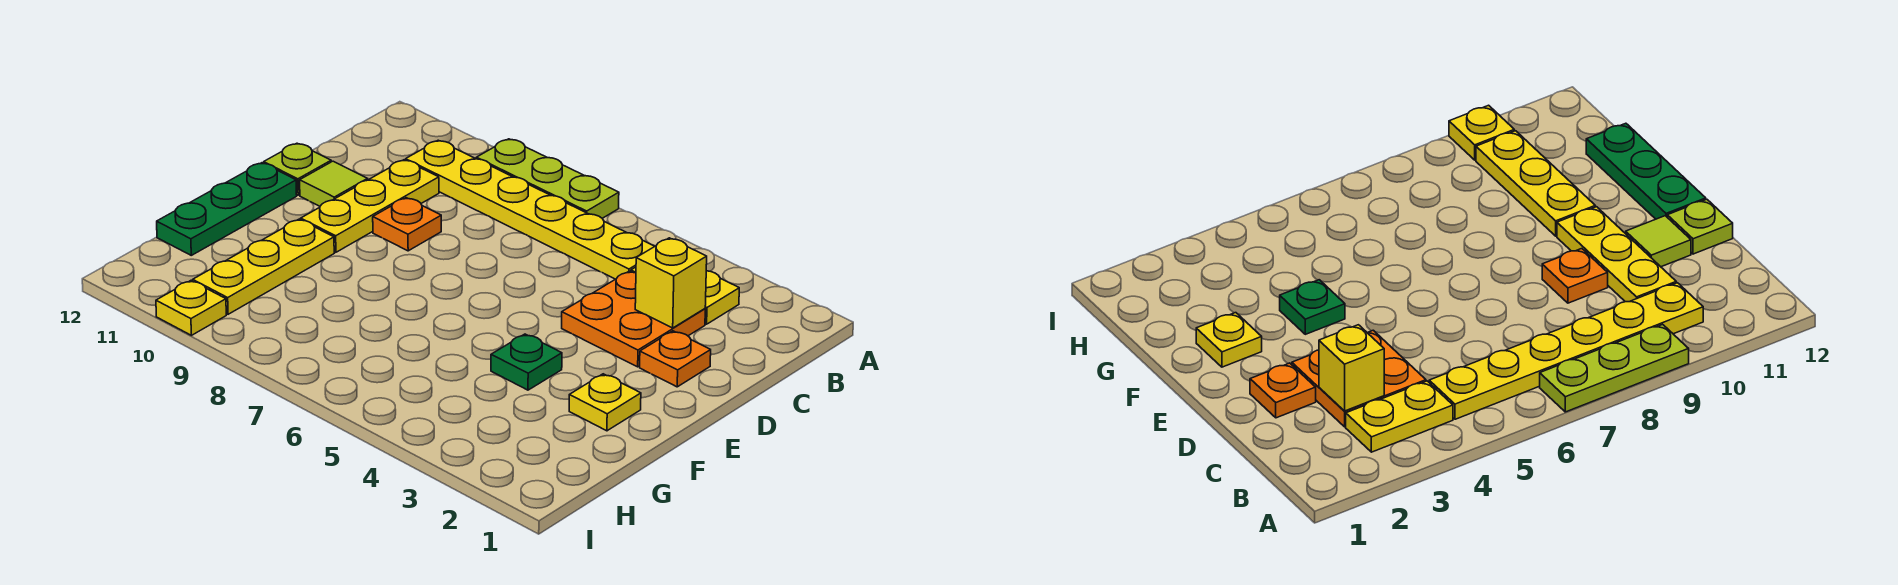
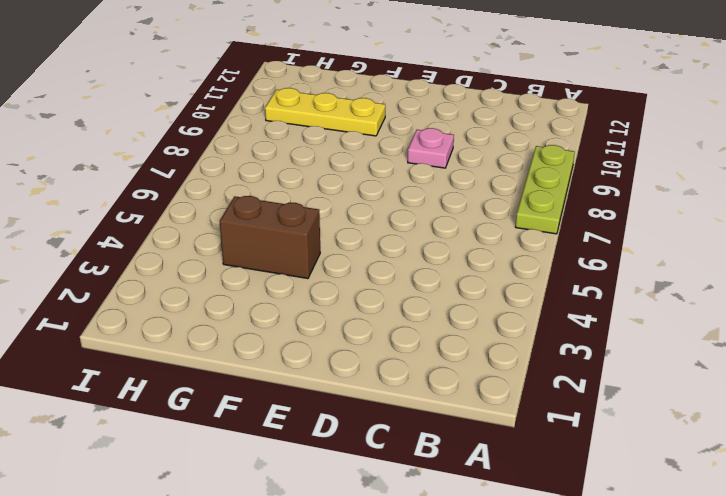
pink plate D9 level 1 -> orange plate D9 level 1
brown brick F4:G4 level 1 -> green plate F4 level 1
none -> yellow plate B3:B4 level 1
none -> yellow plate B5:B10 level 1
none -> orange plate C3:D4 level 1

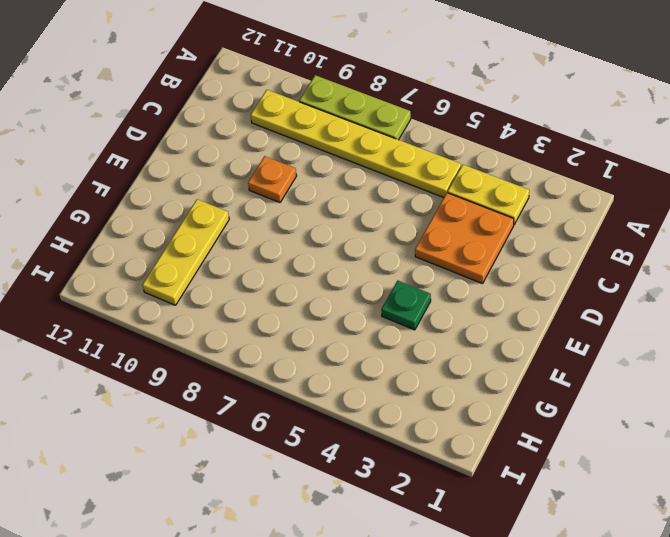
none -> yellow plate C10:E10 level 1
none -> orange plate D2 level 1
none -> lime tile D11 level 1

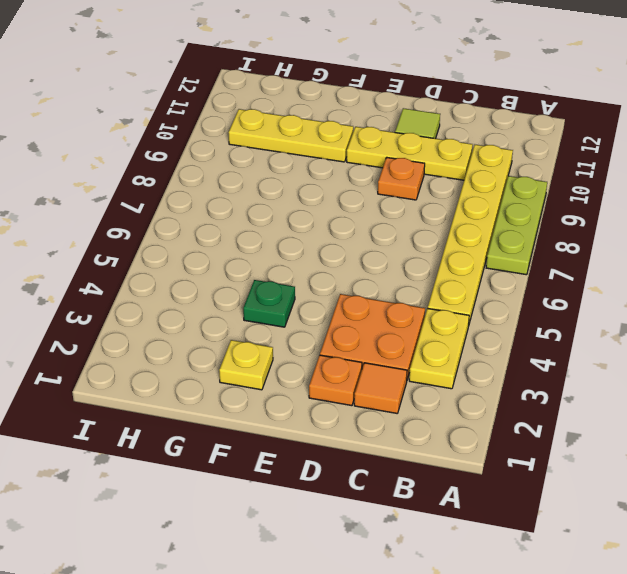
orange tile C2 level 1 -> none
none -> lime plate D12 level 1
none -> green plate E12:G12 level 1
none -> yellow plate I10 level 1

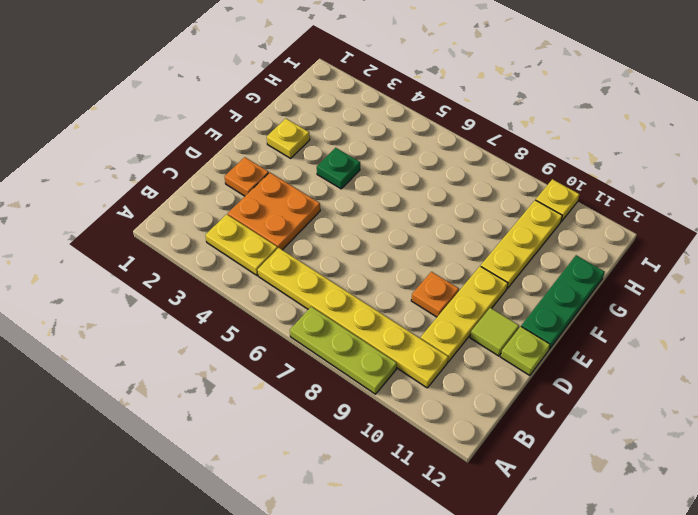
none -> yellow brick C3 level 2

